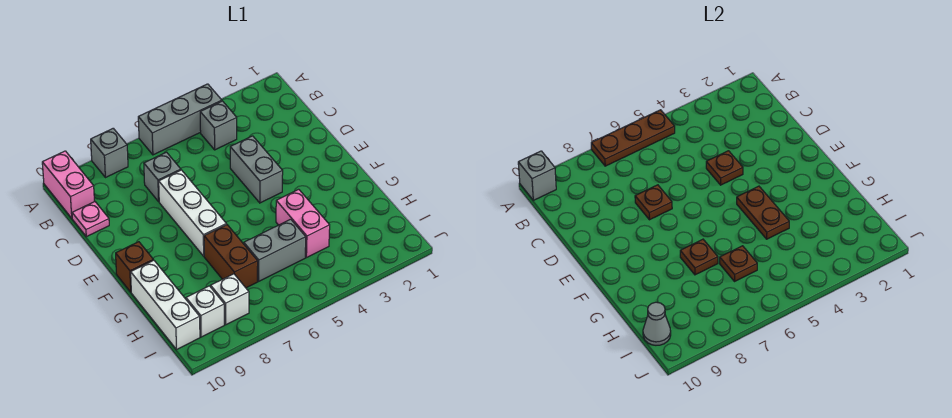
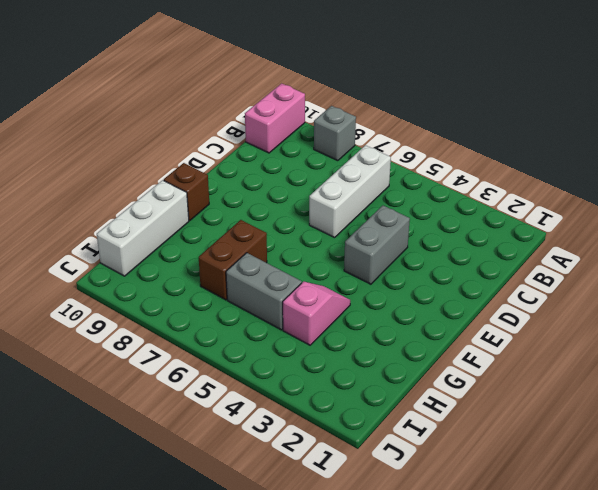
white brick B6:D6 level 1 -> white brick D7:F7 level 1
pink slope G4:H4 level 1 top H -> pink brick G4:H4 level 1
none -> grey brick A4:A6 level 1
none -> grey brick B4 level 1
none -> grey brick C7 level 1

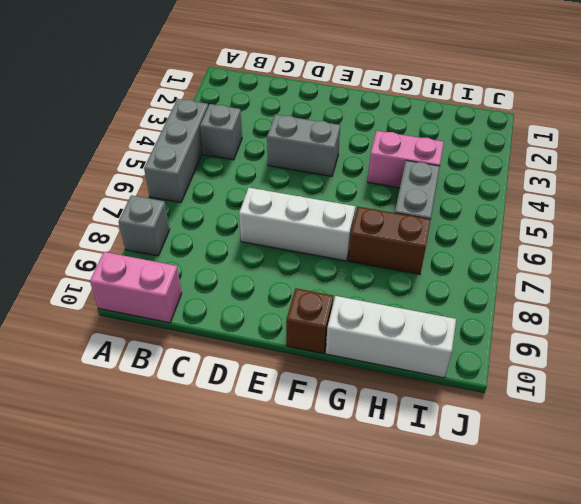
none -> grey brick C7 level 1
none -> pink plate C10 level 1
none -> white brick I8 level 1

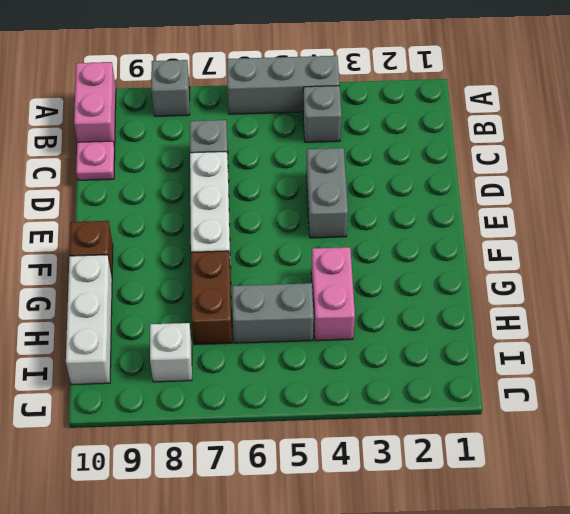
none -> white brick I9 level 1
none -> brown plate A5:A7 level 2
none -> grey brick A10 level 2

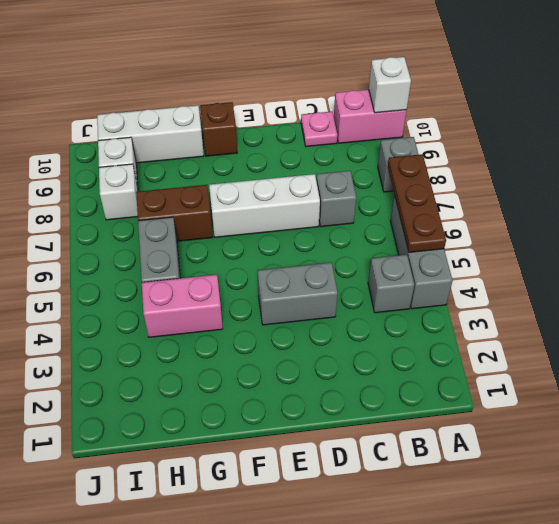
white brick A10 level 2 -> grey brick A10 level 2
none -> brown plate D4 level 2
none -> brown plate D7 level 2
none -> brown plate F4:G4 level 2

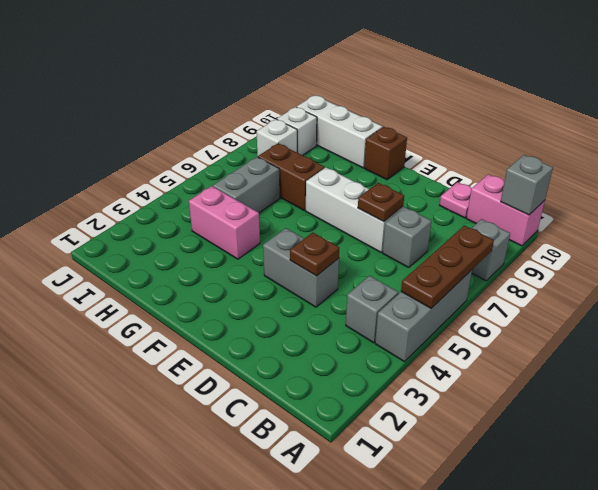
none -> brown plate F4:G4 level 2
none -> brown plate G7 level 2
none -> brown plate H6 level 2

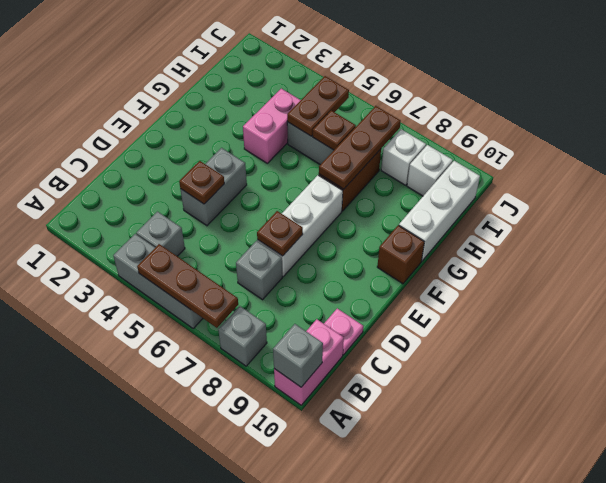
brown plate G7:I7 level 2 -> brown plate G7 level 2
brown plate H5:I5 level 2 -> brown plate F4:G4 level 2
none -> grey cone I10 level 2

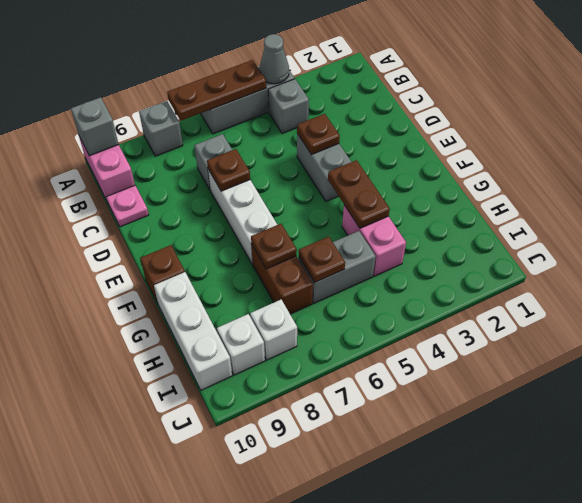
grey cone A4 level 2 -> grey cone I10 level 2

